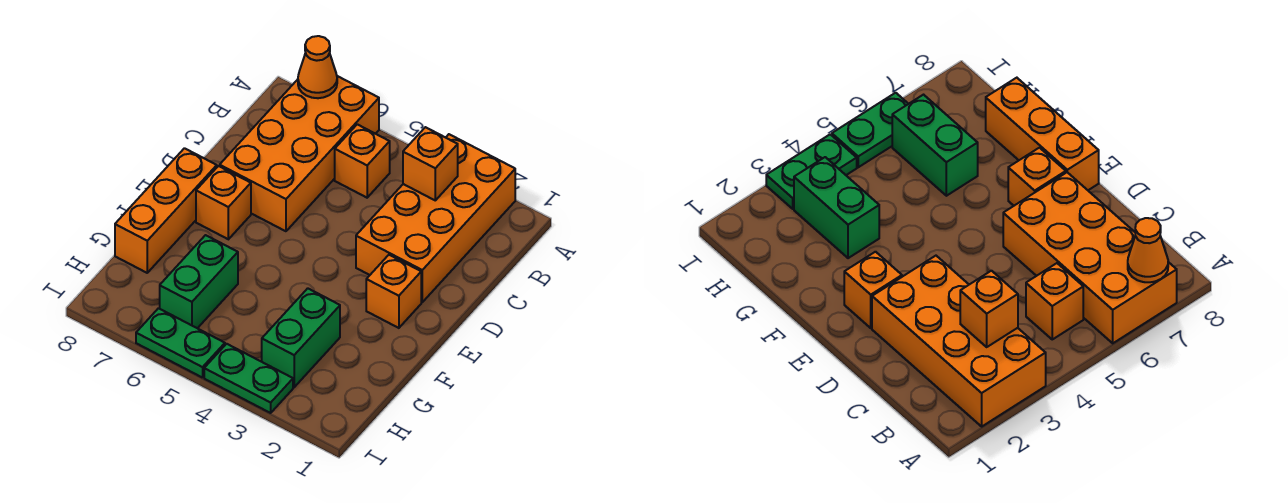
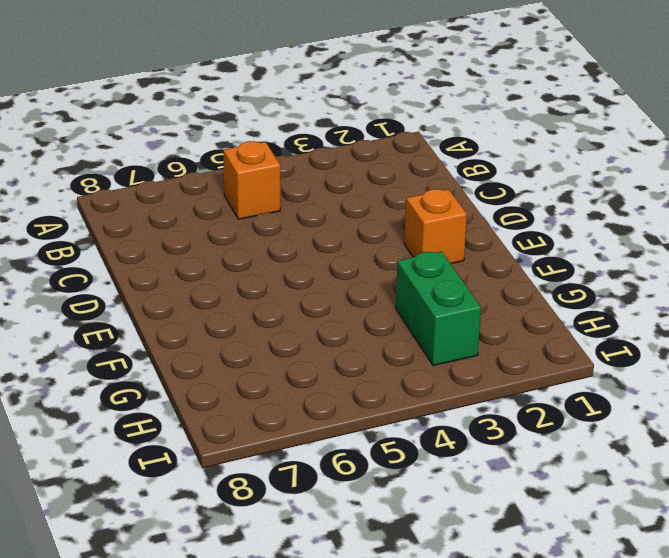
none -> orange brick A2:D3 level 1
none -> orange brick A6:D7 level 1
none -> orange brick E7 level 1

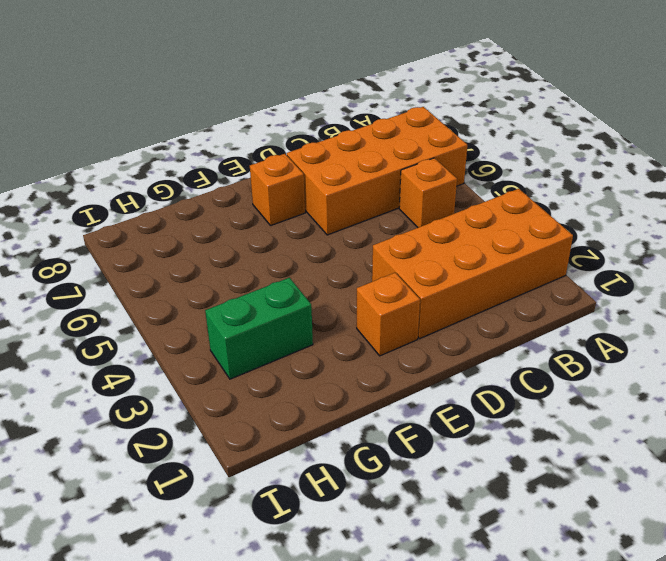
none -> orange brick E8:G8 level 1
none -> green brick G6:H6 level 1
none -> green plate I3:I4 level 1

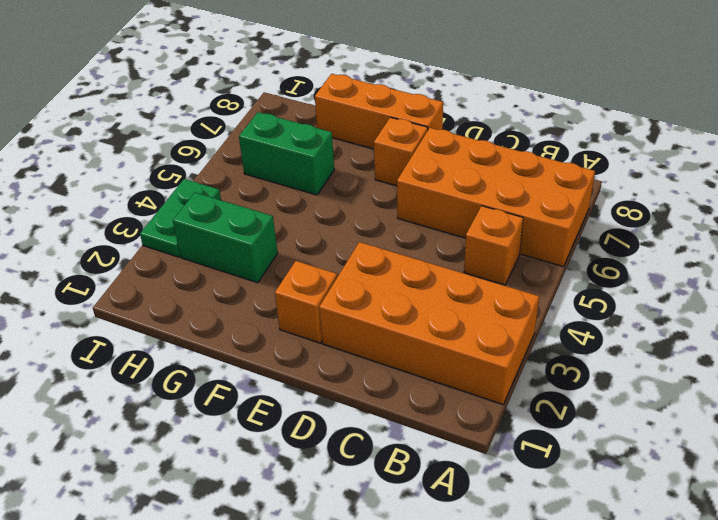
none -> green plate I5:I6 level 1
none -> orange cone A7 level 2
none -> orange brick B3 level 2

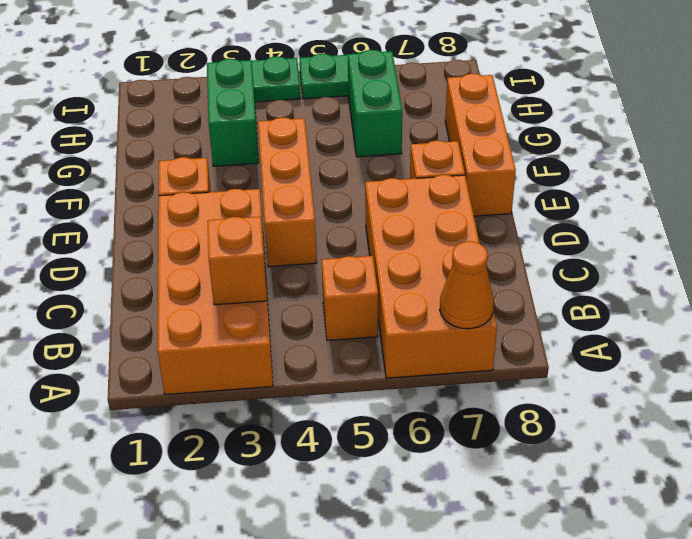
orange brick D4:F4 level 1 -> none

